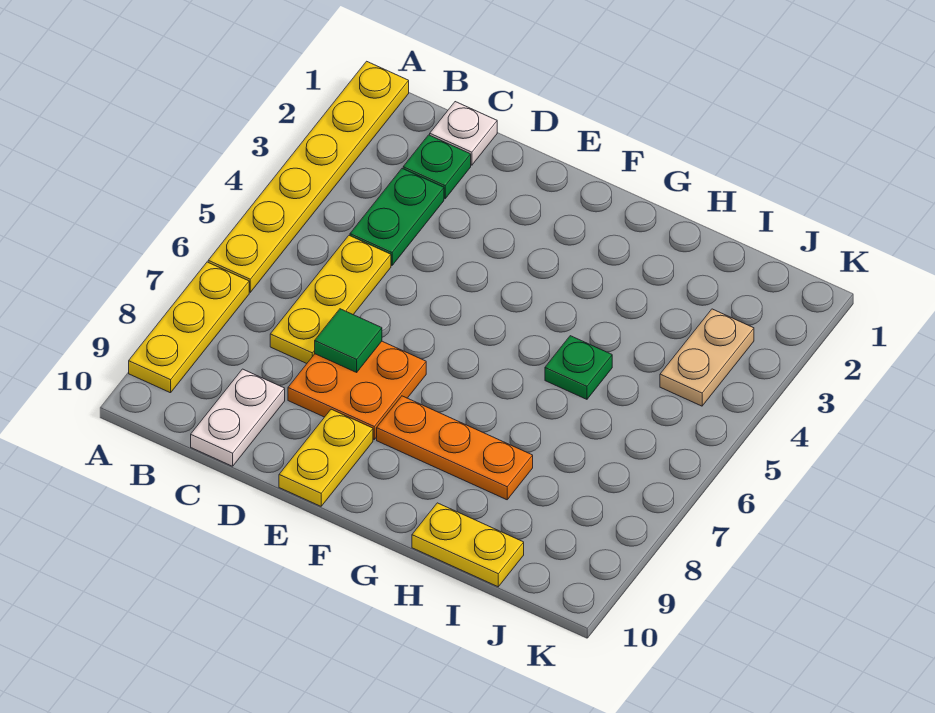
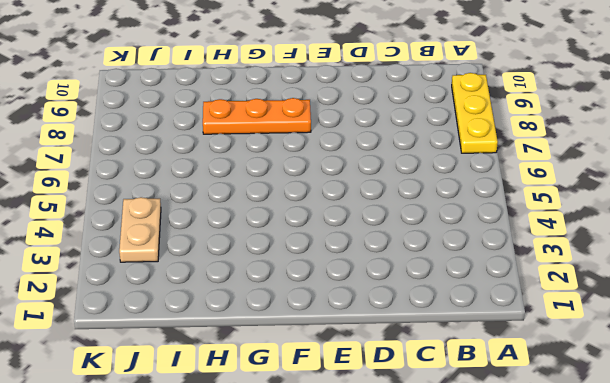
none -> yellow plate A1:A6 level 1
none -> white plate C1 level 1
none -> green plate C2 level 1

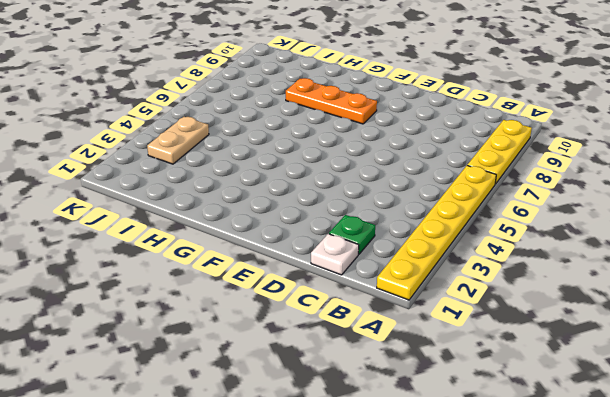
none -> green plate C3:C4 level 1
none -> yellow plate C5:C7 level 1
none -> white plate C9:C10 level 1

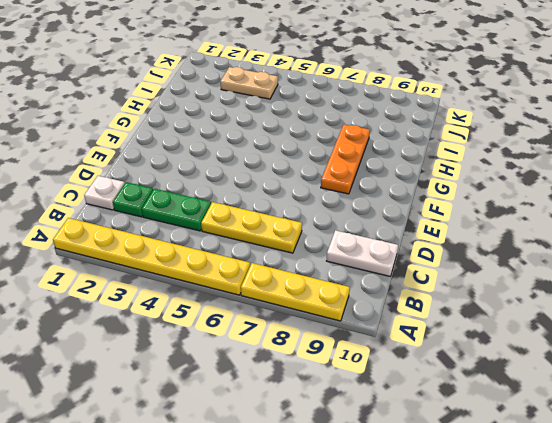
none -> orange plate D7:E8 level 1
none -> yellow plate E9:E10 level 1
none -> green plate H5 level 1

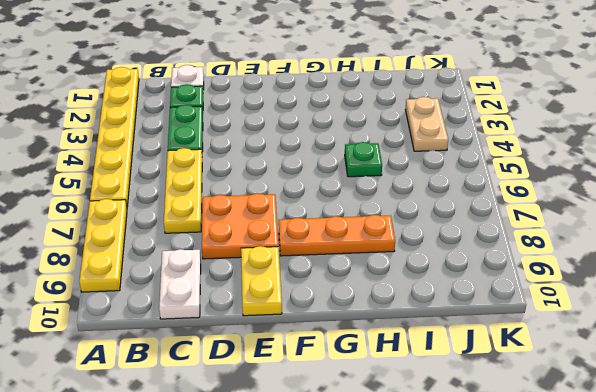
none -> yellow plate H10:I10 level 1
none -> green tile D7 level 2

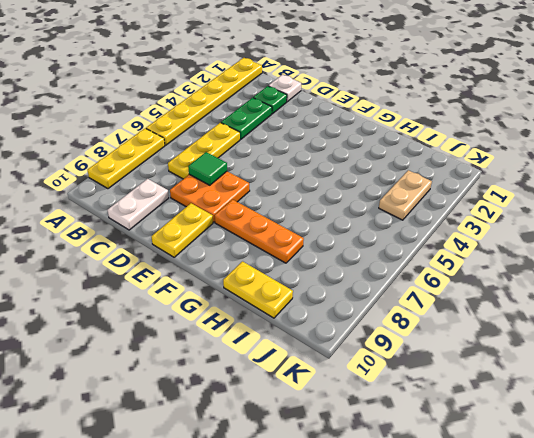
none -> green plate H5 level 1

